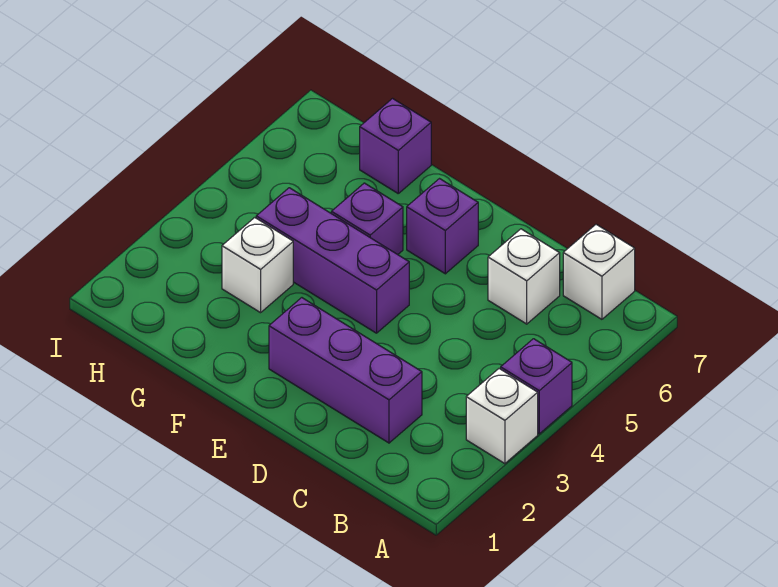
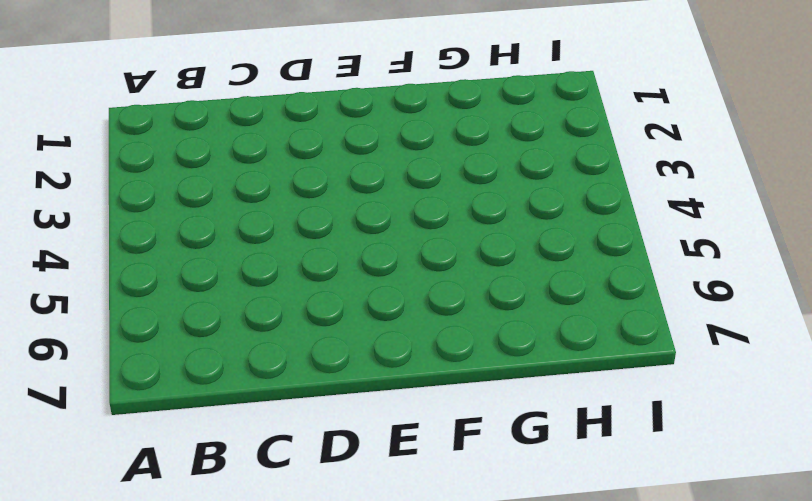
none -> white brick A3 level 1
none -> purple brick A4 level 1

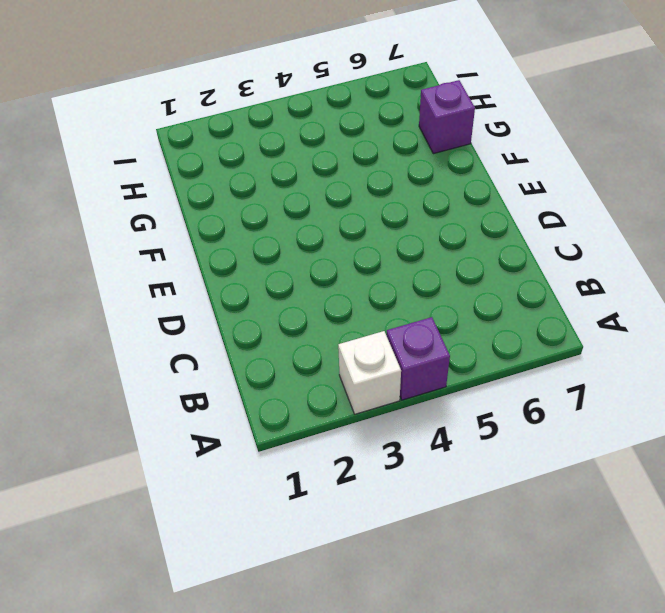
none -> white brick B7 level 1
none -> purple brick C2:E2 level 1

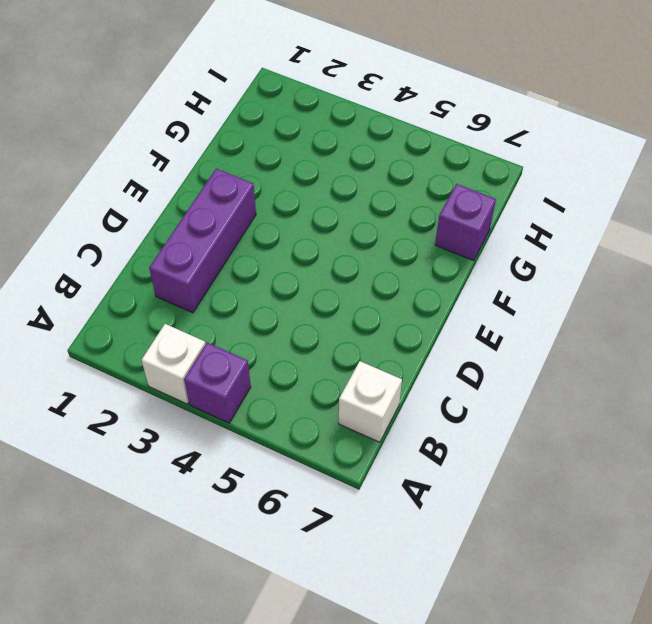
none -> white brick C6 level 1
none -> purple brick E4:G4 level 1

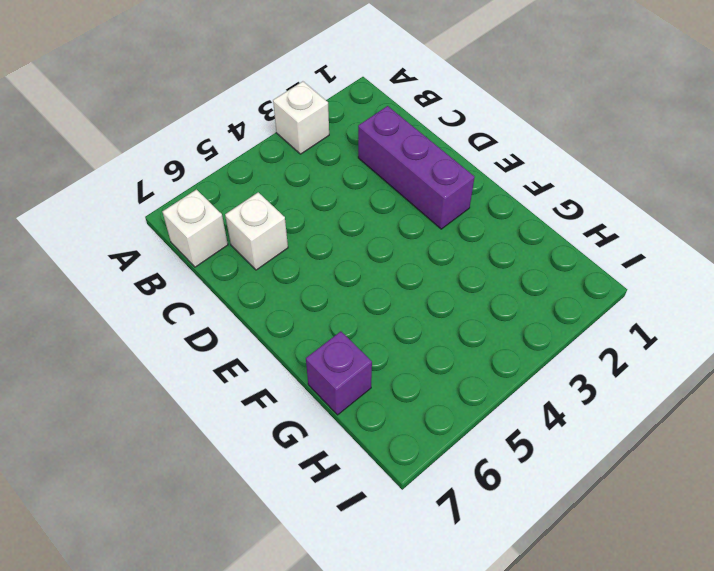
none -> purple brick A4 level 1
none -> purple brick E4:G4 level 1

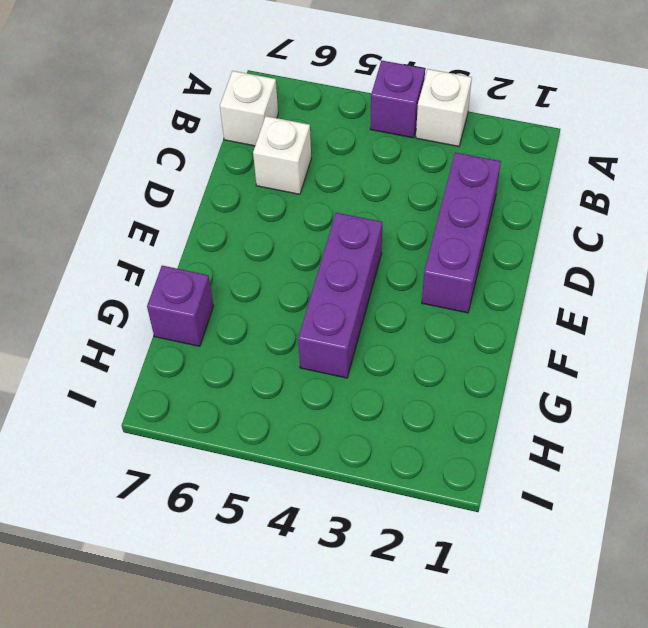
none -> purple brick E6 level 1
none -> purple brick F5 level 1

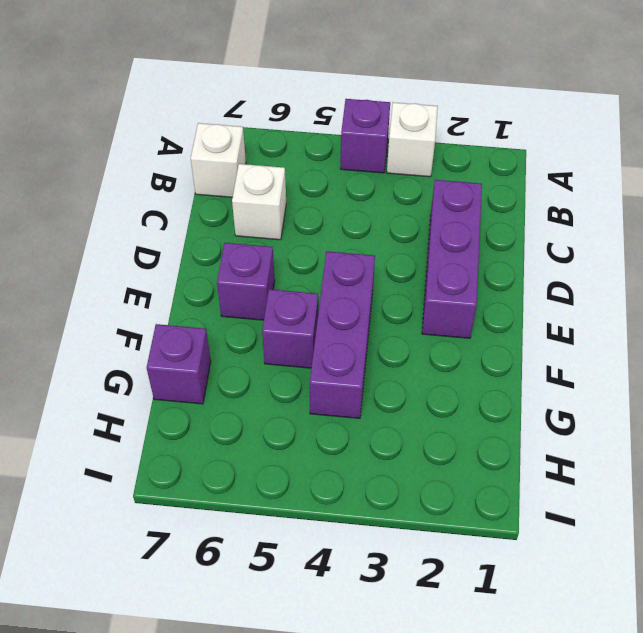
none -> white brick G3 level 1

